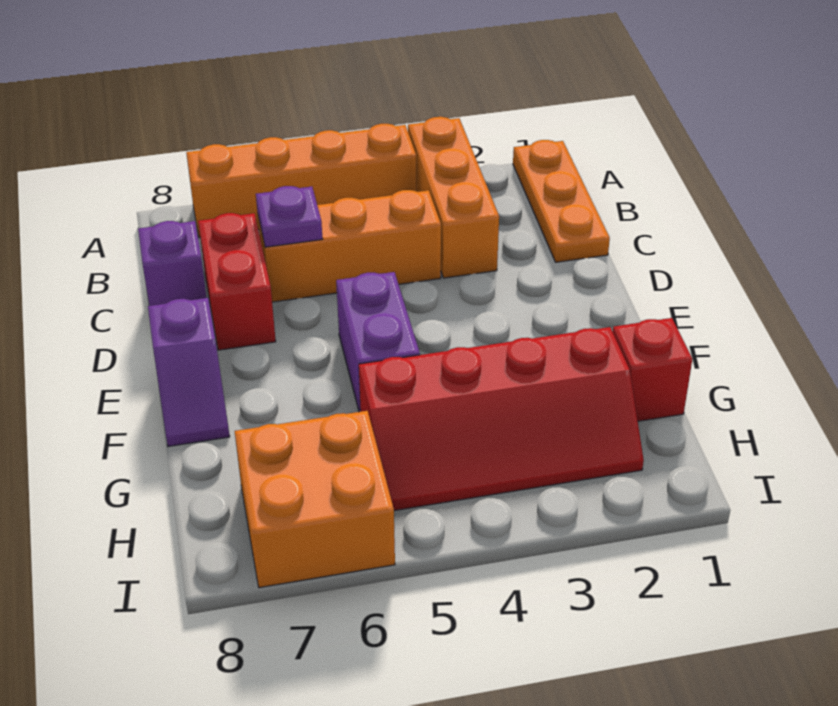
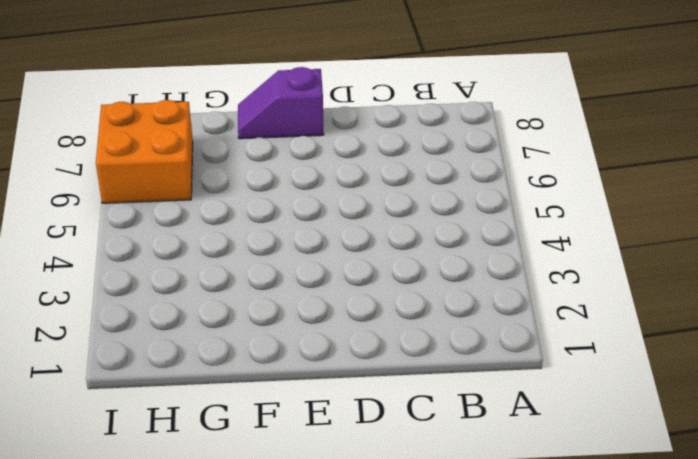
none -> orange plate A1:C1 level 1
none -> orange brick A3:C3 level 1
none -> orange brick A4:A7 level 1

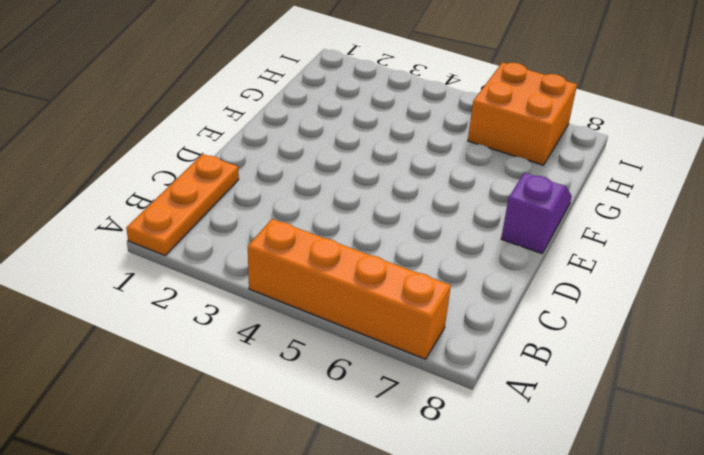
none -> orange brick A3:C3 level 1
none -> orange brick C4:C6 level 1
none -> red brick C7:D7 level 1

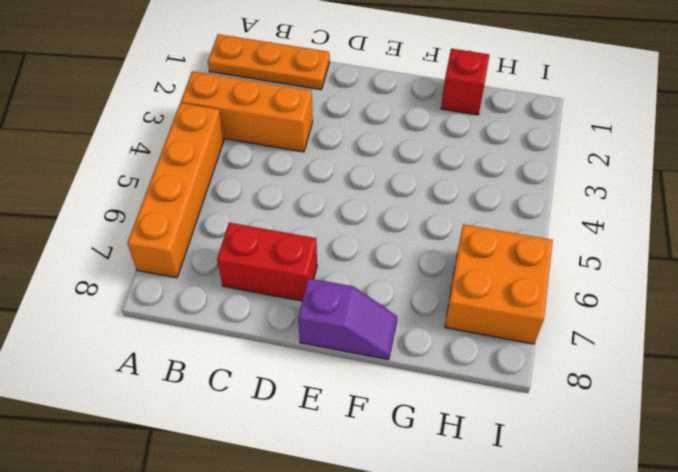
none -> orange brick C4:C6 level 1
none -> purple brick C8 level 1
none -> purple brick E5:F5 level 1

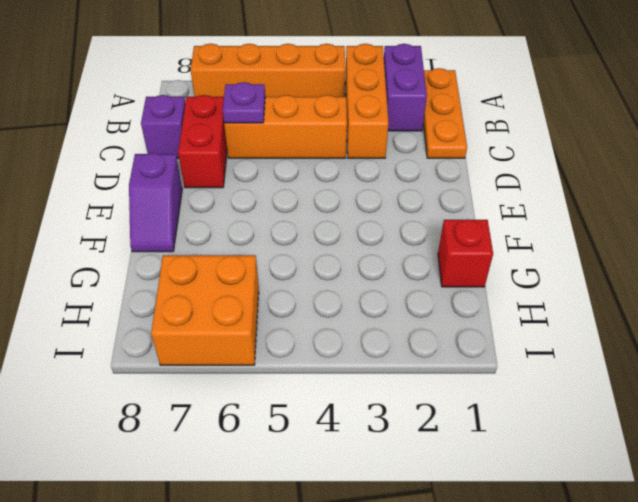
purple brick A2:B2 level 1 -> purple brick E5:F5 level 1
none -> red slope G2:H5 level 1 top G

